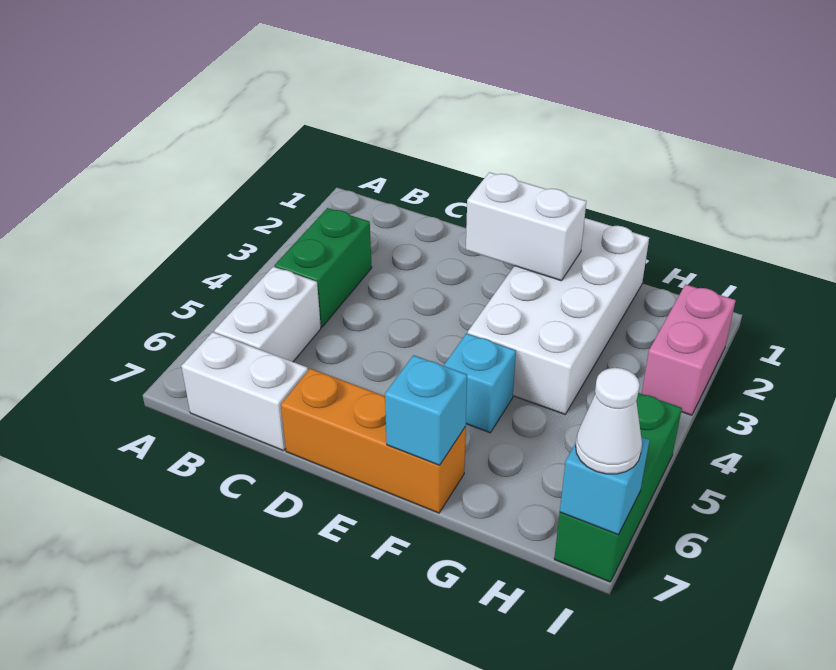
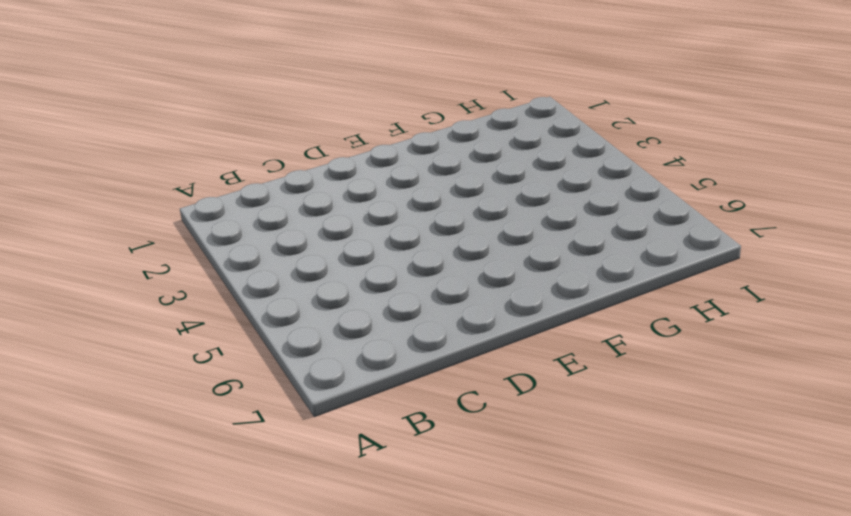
none -> green brick B3:B4 level 1
none -> white brick B5:B6 level 1
none -> white brick B7:C7 level 1

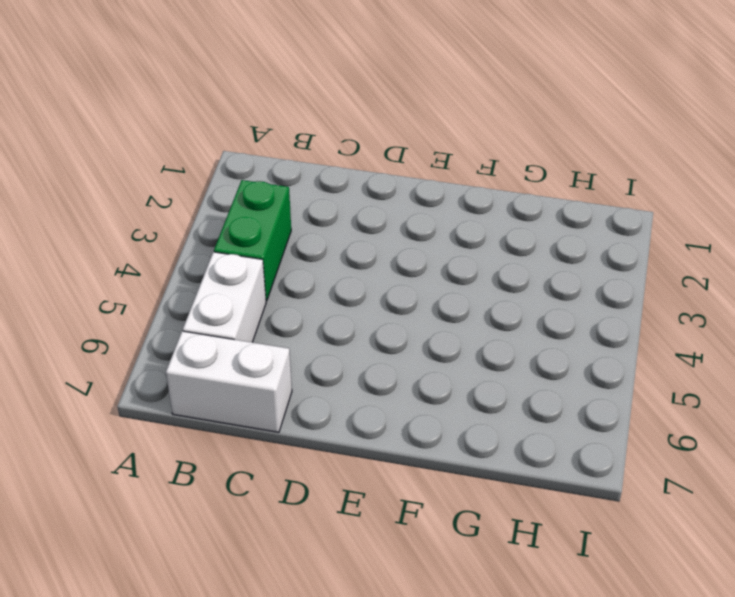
none -> orange brick D7:F7 level 1
none -> white brick F1:G4 level 1
none -> cyan brick F5 level 1

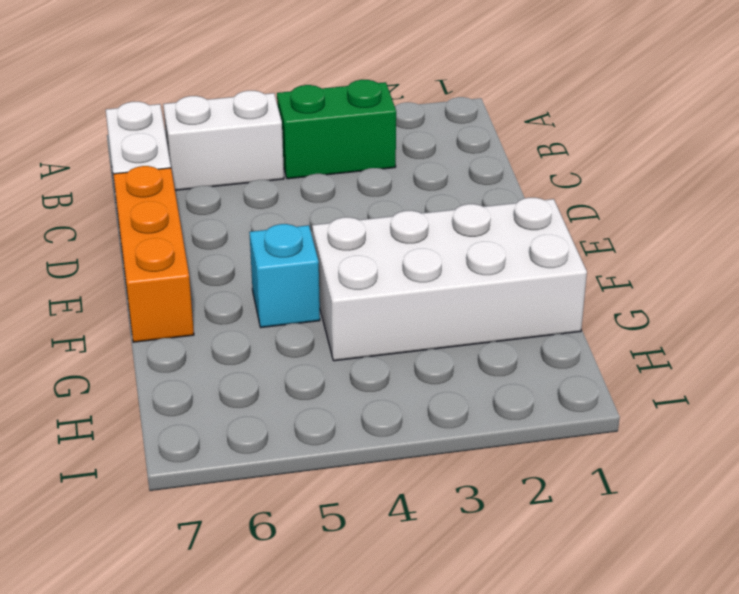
none -> pink brick I2:I3 level 1
none -> green brick I5:I7 level 1
none -> white brick E2:F2 level 2

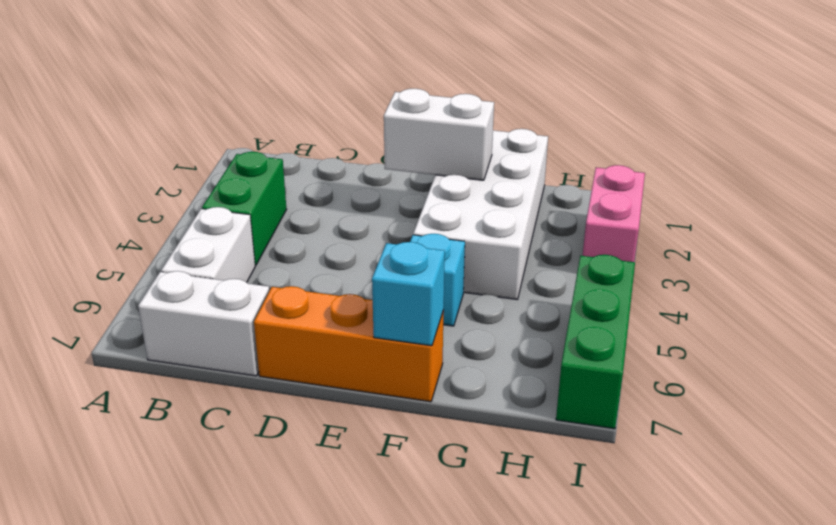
none -> cyan brick I7 level 2
none -> white cone I7 level 3

